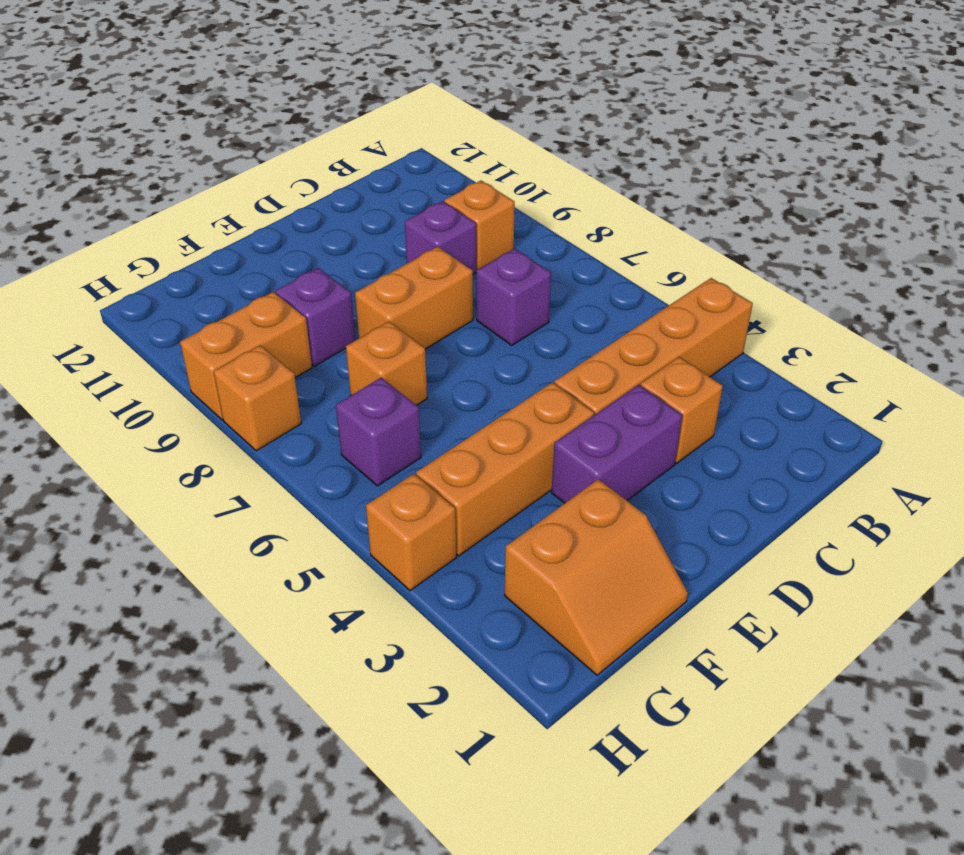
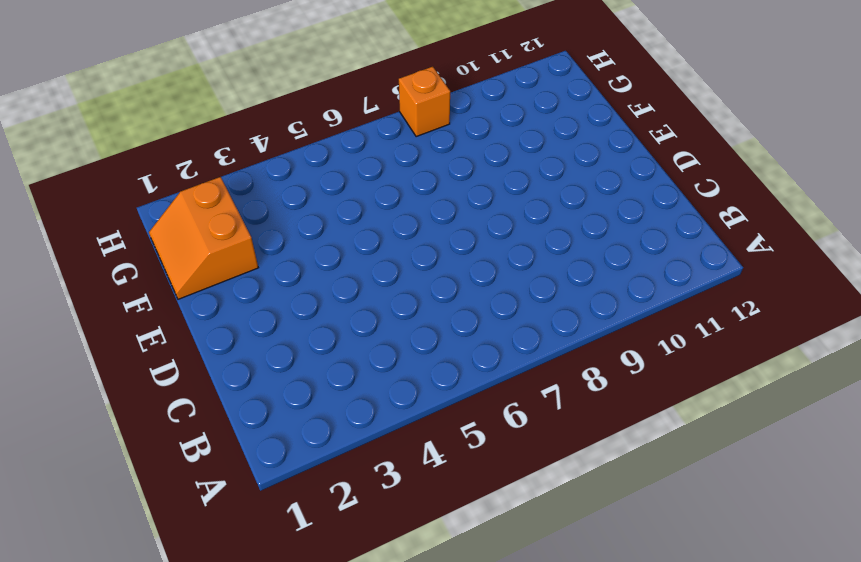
none -> orange brick A4:D4 level 1
none -> orange brick B9 level 1
none -> orange brick C3 level 1

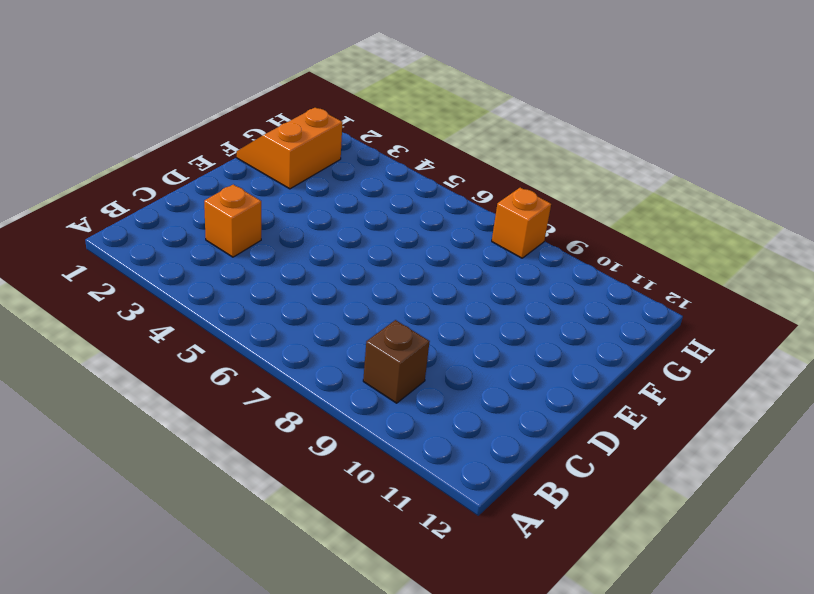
brown brick B9 level 1 -> orange brick B9 level 1
none -> orange brick A4:D4 level 1
none -> purple brick C7 level 1
none -> purple brick C9 level 1

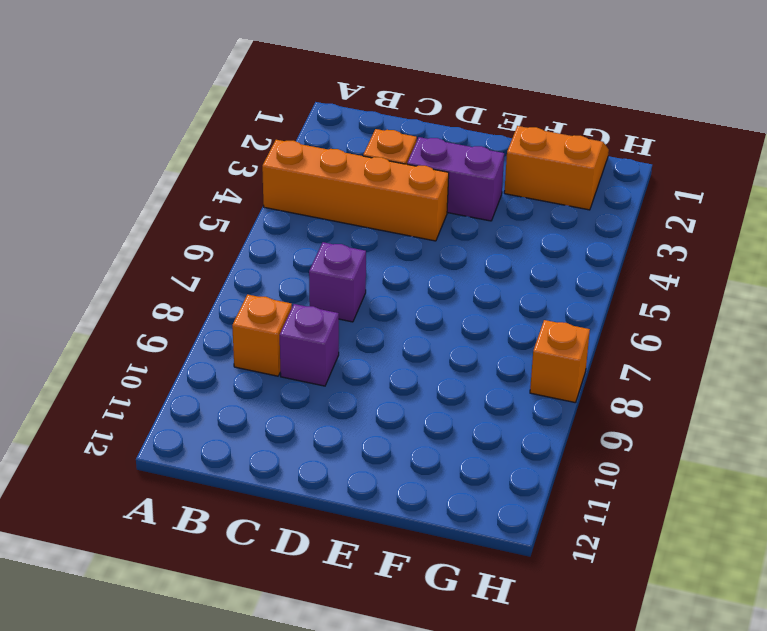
none -> orange brick D8:E8 level 1
none -> orange brick E4:G4 level 1
none -> orange brick F7 level 1

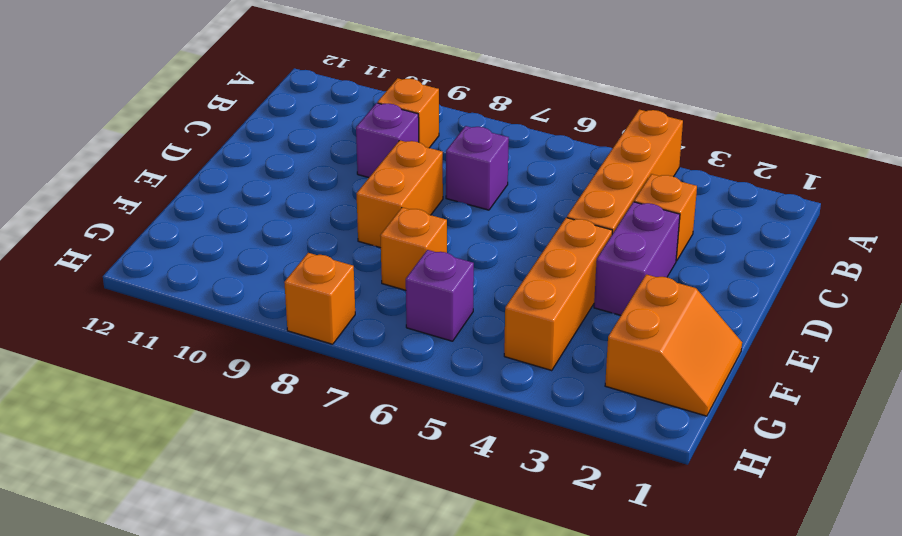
none -> purple brick F9 level 1
none -> orange brick G9:H9 level 1
none -> orange brick H4 level 1

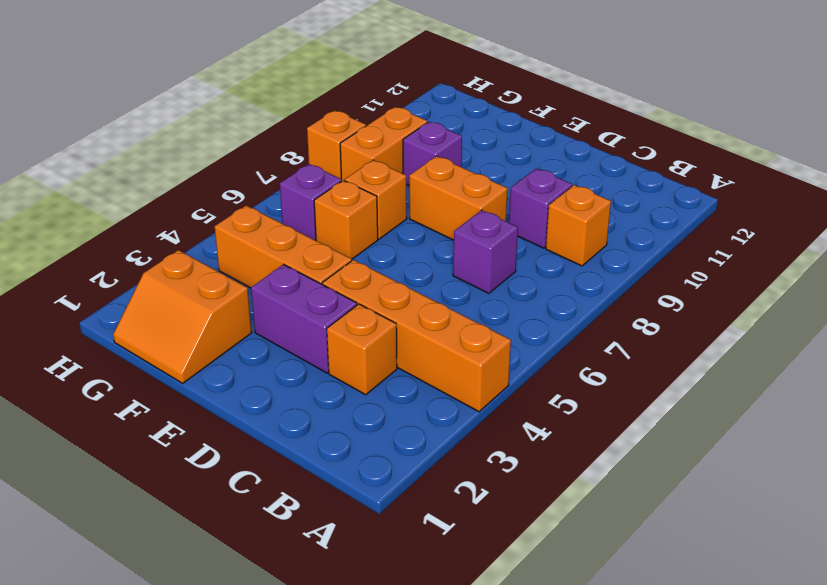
orange brick F6 level 1 -> orange brick H4 level 1
orange brick G8:G9 level 1 -> orange brick G9:H9 level 1

